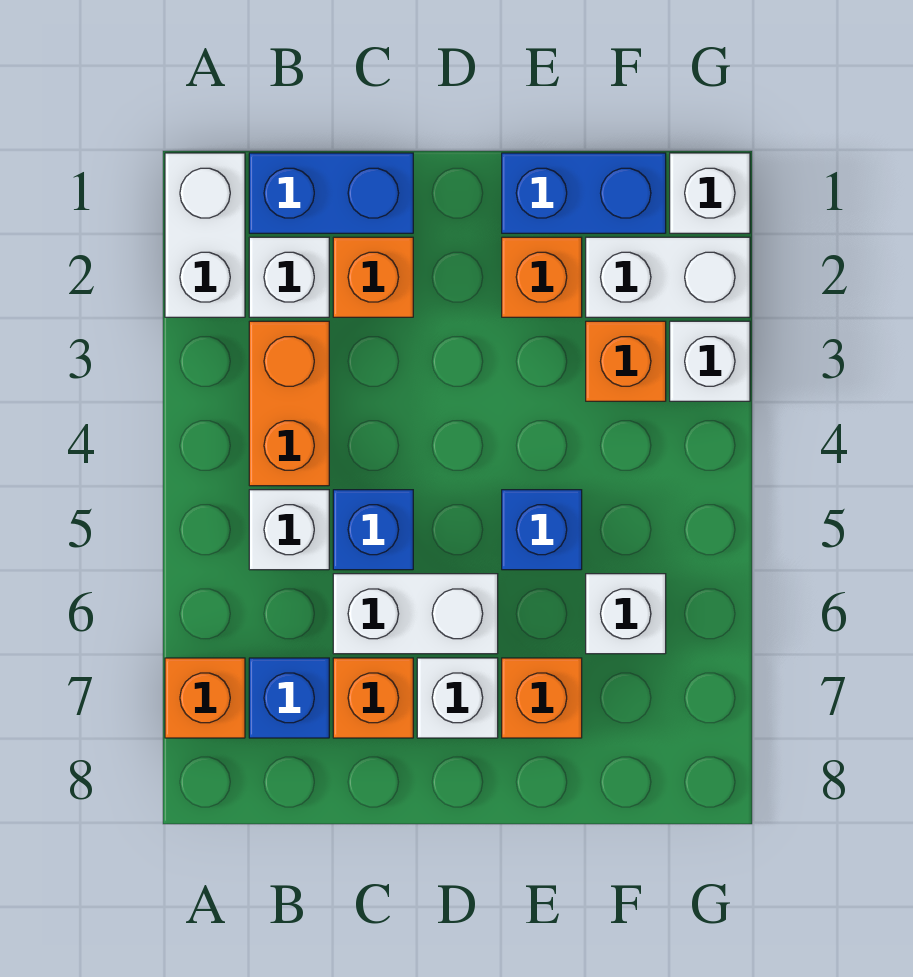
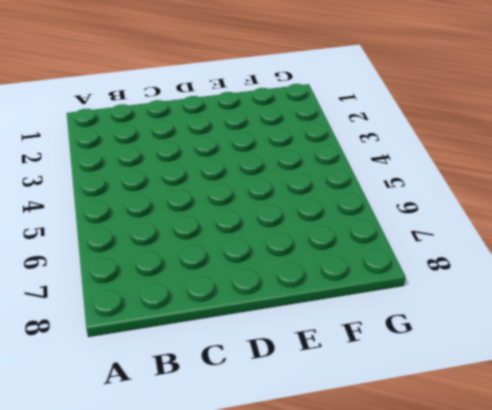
none -> white brick A1:A2 level 1
none -> orange brick A7 level 1
none -> blue brick B1:C1 level 1

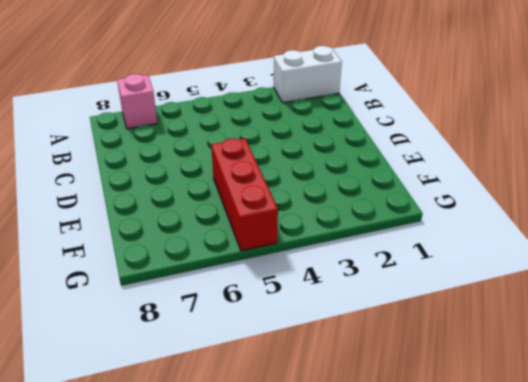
pink brick A7 level 1 -> orange brick A7 level 1
red brick E5:G5 level 1 -> blue brick E5 level 1
none -> blue brick B1:C1 level 1
none -> white brick B2 level 1
none -> orange brick B3:B4 level 1

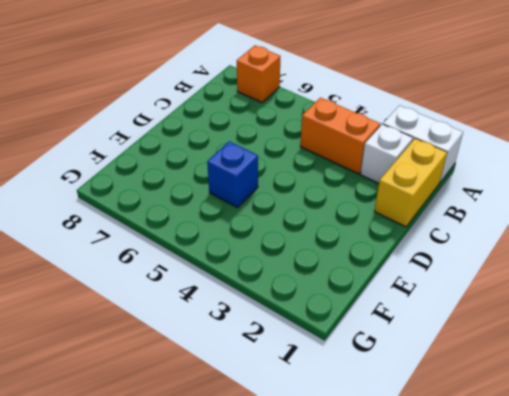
yellow brick B1:C1 level 1 -> blue brick B1:C1 level 1
none -> white brick B5 level 1
none -> blue brick B7 level 1
none -> orange brick C2 level 1

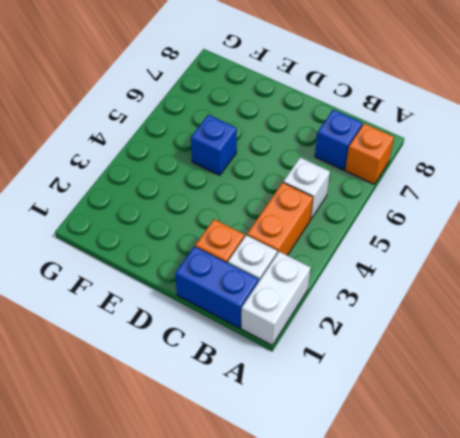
none -> blue brick C5 level 1
none -> white brick C6:D6 level 1
none -> orange brick C7 level 1

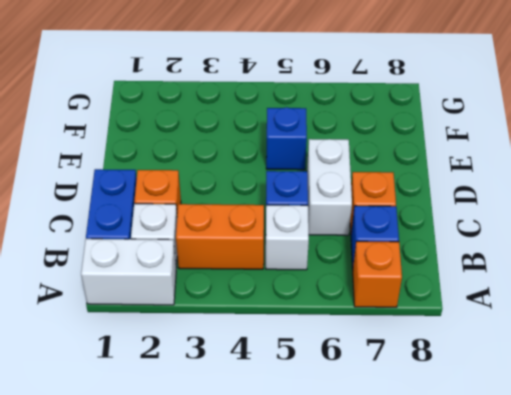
none -> white brick D7 level 1
none -> blue brick E1:F1 level 1
none -> orange brick E2 level 1

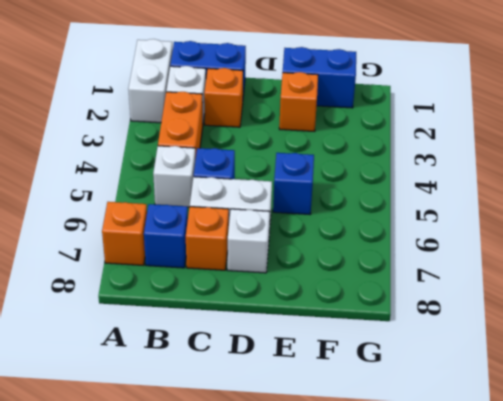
none -> orange brick E7 level 1
none -> white brick F2:G2 level 1
none -> orange brick F3 level 1

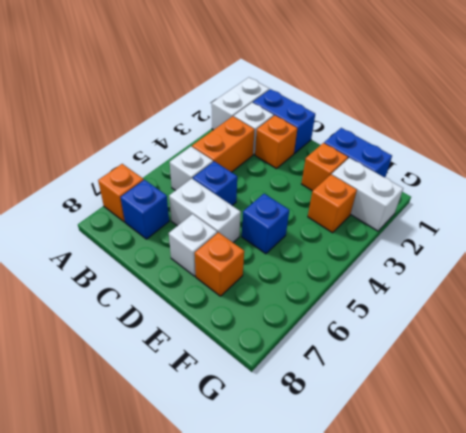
none -> orange brick C7 level 1
none -> white brick F6 level 1
none -> white brick G1 level 1

